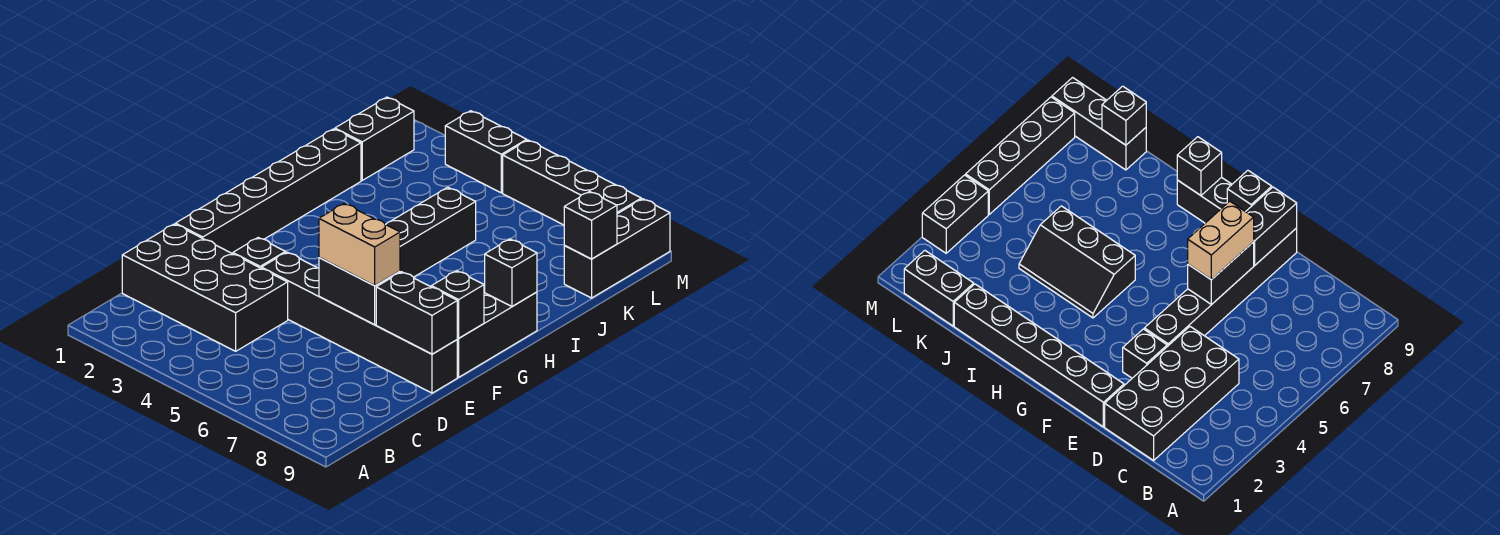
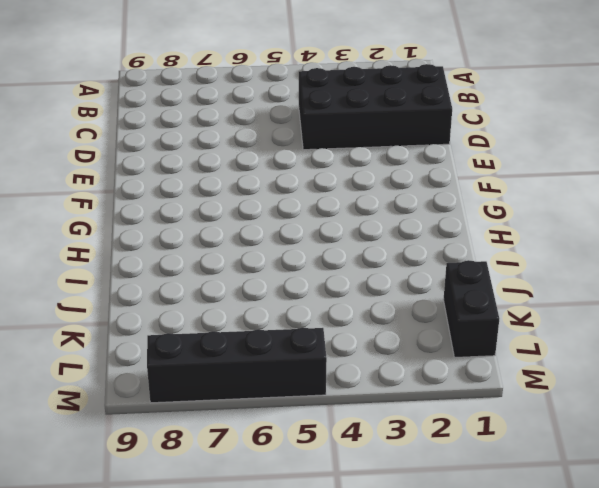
none -> black brick E1:J1 level 1
none -> black brick E3 level 1
none -> black brick E4:E9 level 1

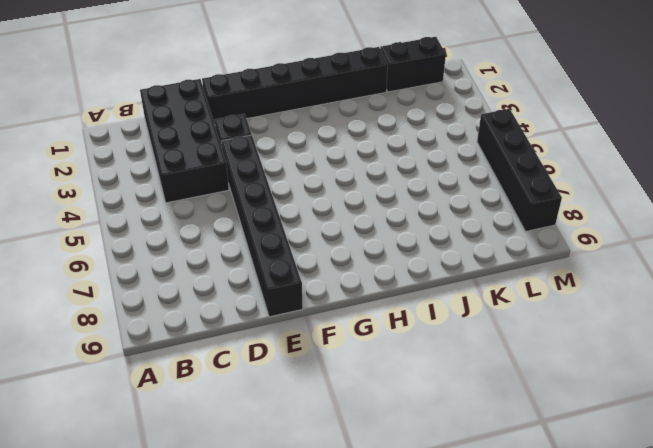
none -> black brick F9:H9 level 1
none -> black slope H4:J5 level 1 top 5
none -> black brick K9:M9 level 1

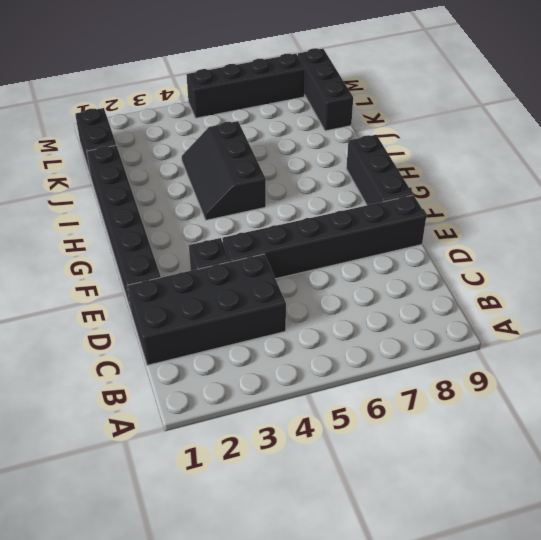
none -> black brick M3:M4 level 1
none -> black brick E6:E7 level 2
none -> black brick E8:E9 level 2

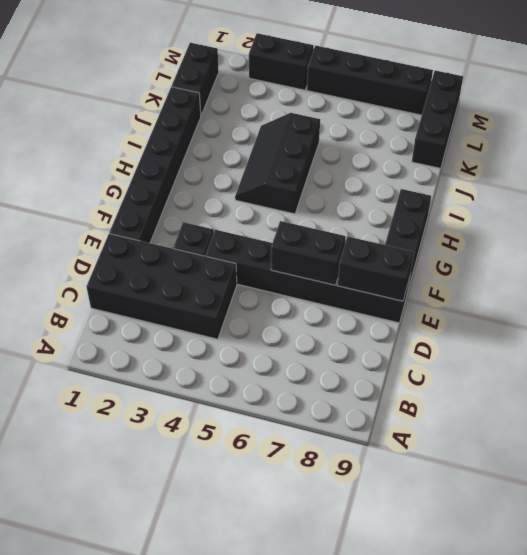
none -> black brick F9 level 2
none -> black brick H9 level 2
none -> black brick K9 level 2

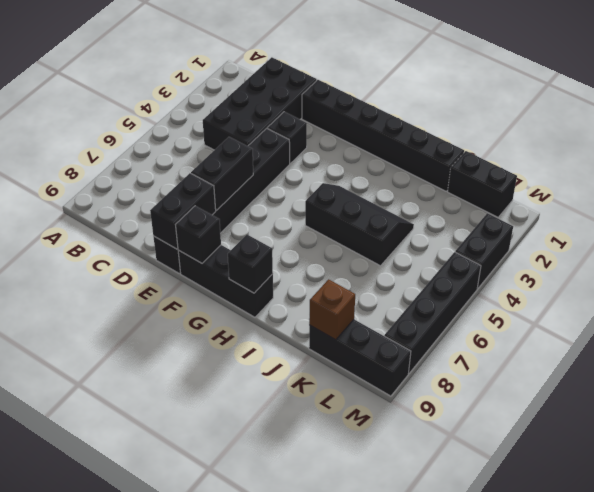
brown brick K9 level 2 -> black brick K9 level 2
none -> tan brick E6:E7 level 3

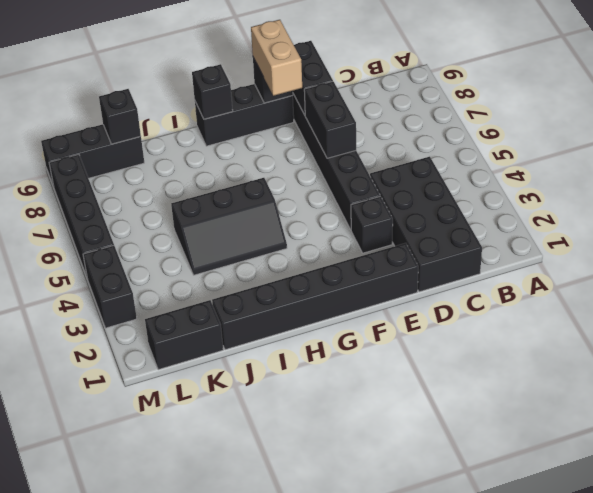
tan brick F8:F9 level 3 -> tan brick E6:E7 level 3

